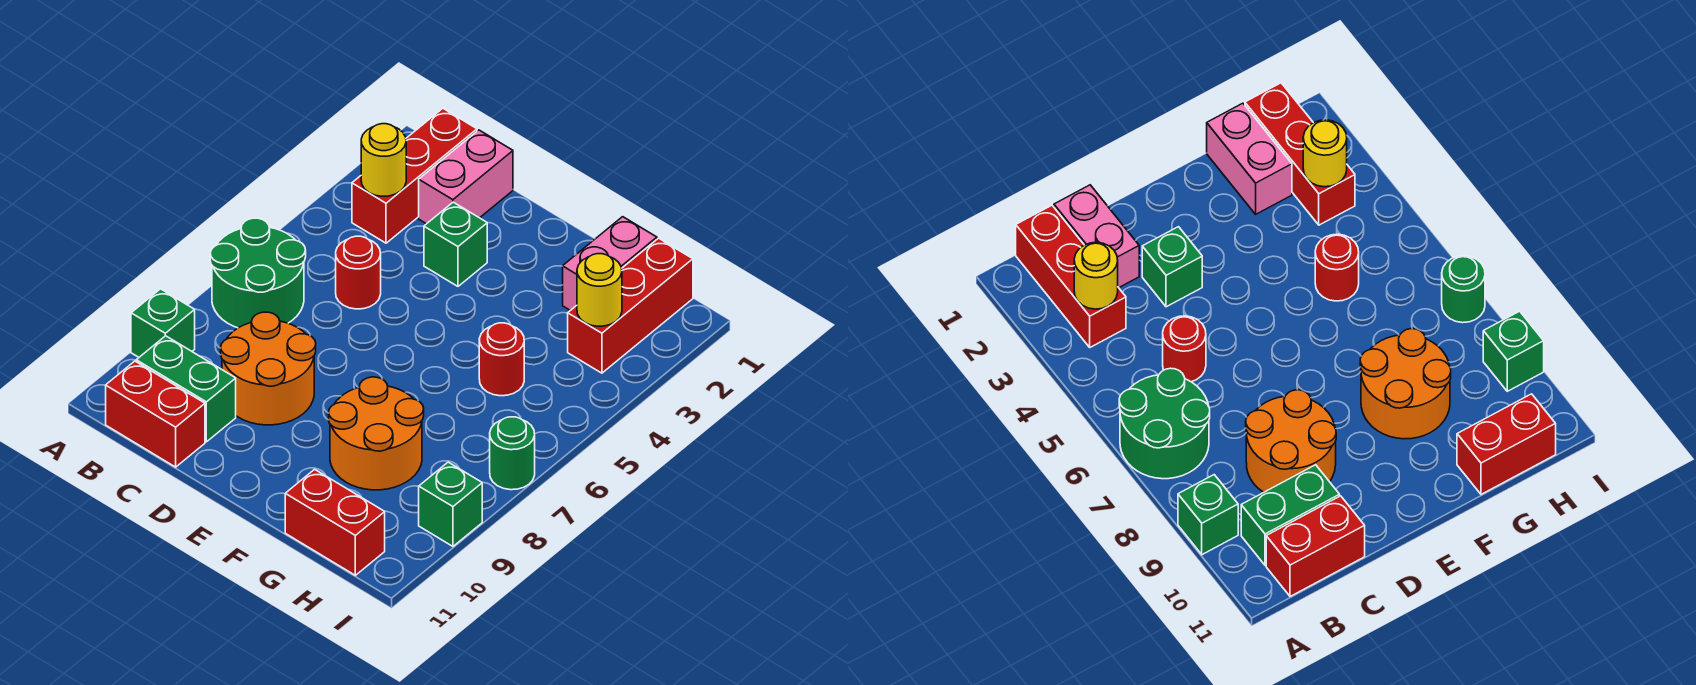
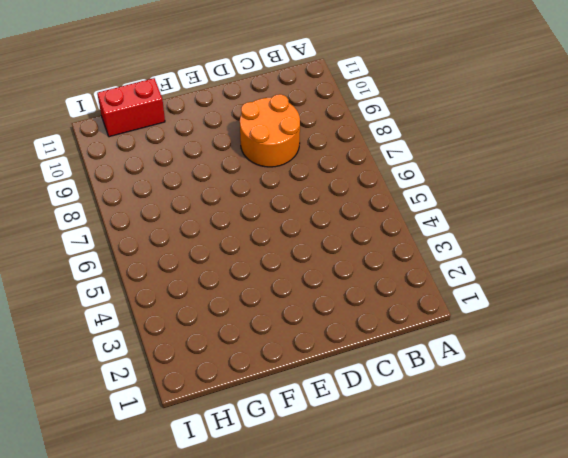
none -> green round brick A6:B7 level 1
none -> green brick A9 level 1
none -> red brick B1:B3 level 1

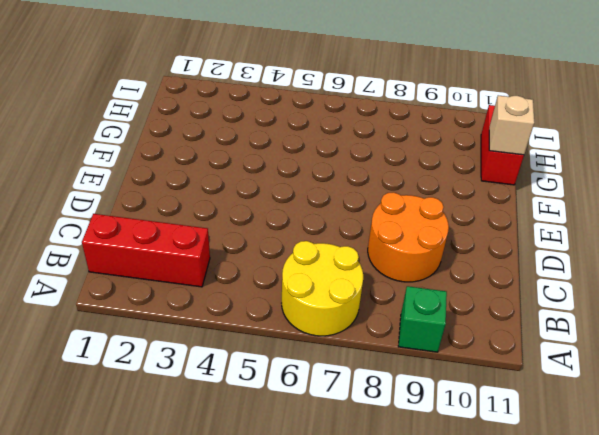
yellow round brick A6:B7 level 1 -> green round brick A6:B7 level 1
tan brick G11 level 2 -> none
none -> green brick B10:C10 level 1
none -> red brick B11:C11 level 1
none -> pink brick C1:C2 level 1

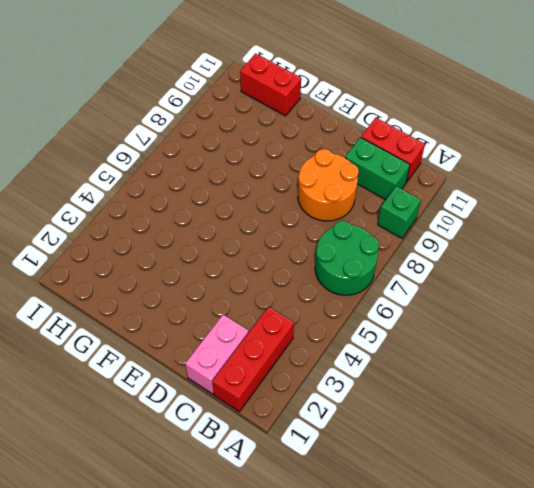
none -> red round brick C5 level 1
none -> green brick D3 level 1
none -> orange round brick F8:G9 level 1

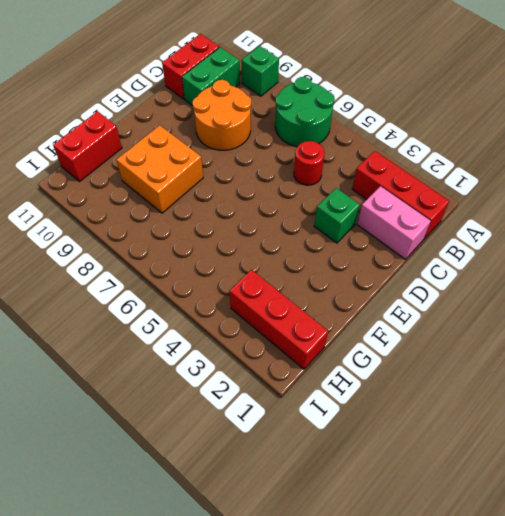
orange brick F8:G9 level 1 -> orange round brick F8:G9 level 1
none -> pink brick G1:G2 level 1
none -> red round brick G5 level 1
none -> green round brick I7 level 1

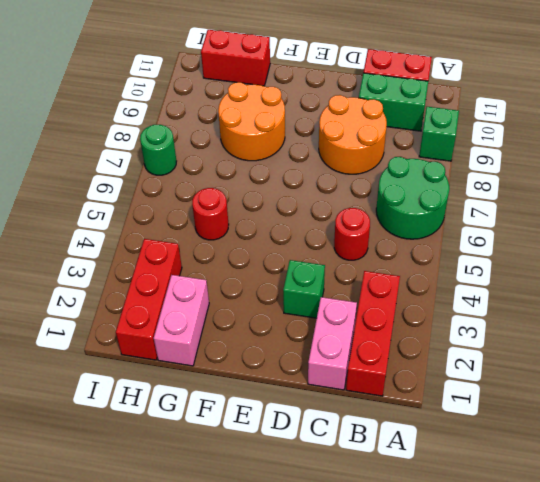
none -> green brick I9 level 1
none -> yellow round brick B3 level 2
none -> yellow round brick H3 level 2

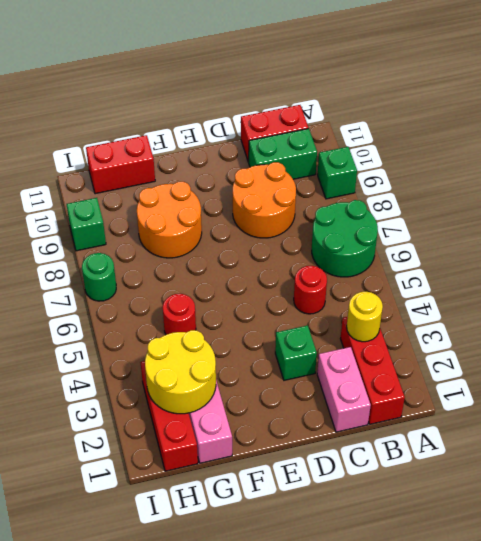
yellow round brick G2:H3 level 2 -> yellow round brick H3 level 2

